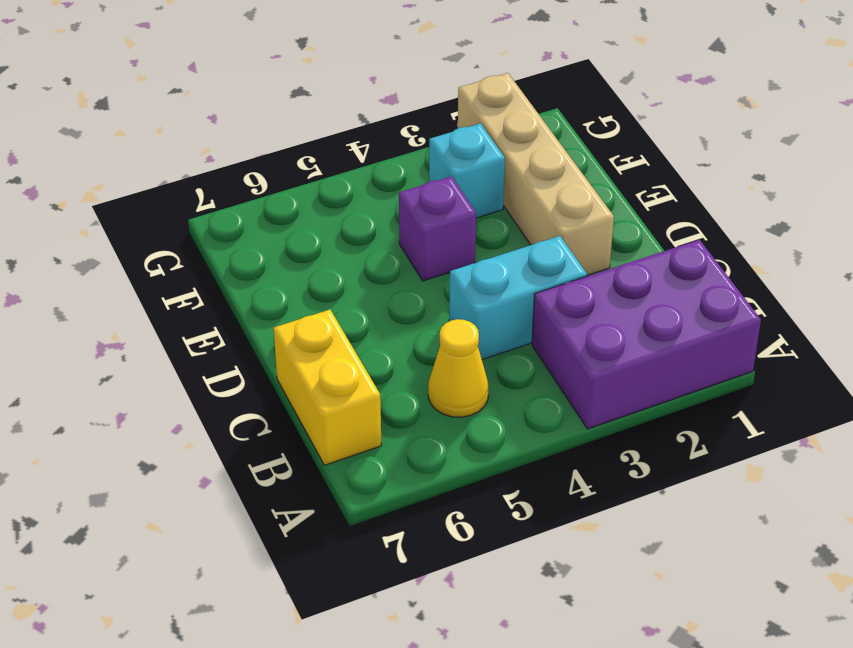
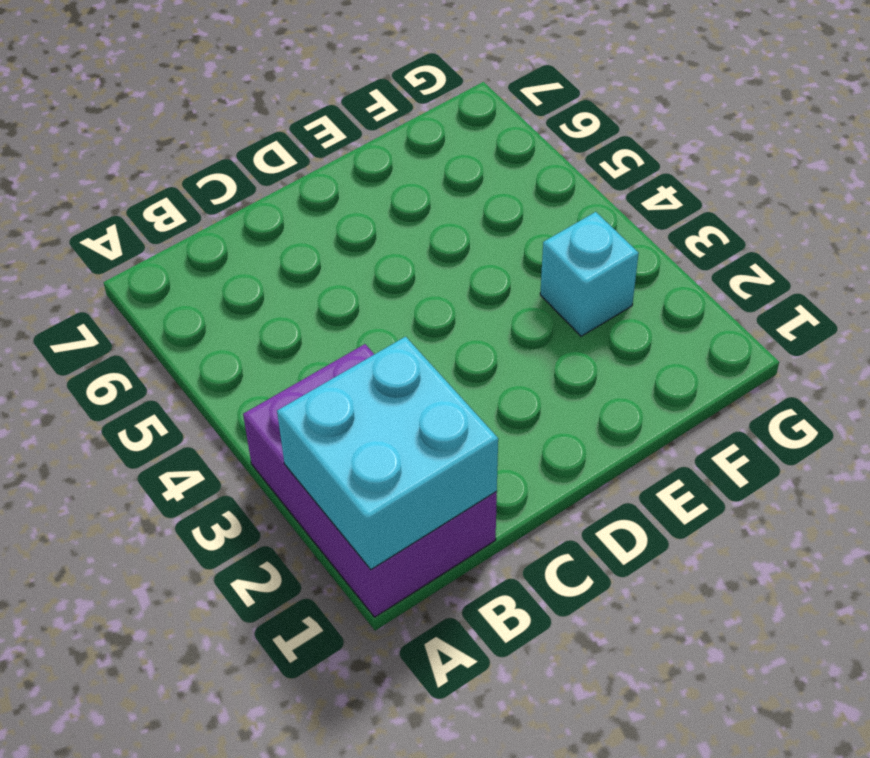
cyan brick A1:B2 level 2 -> none
none -> yellow cone B5 level 1
none -> yellow brick B7:C7 level 1

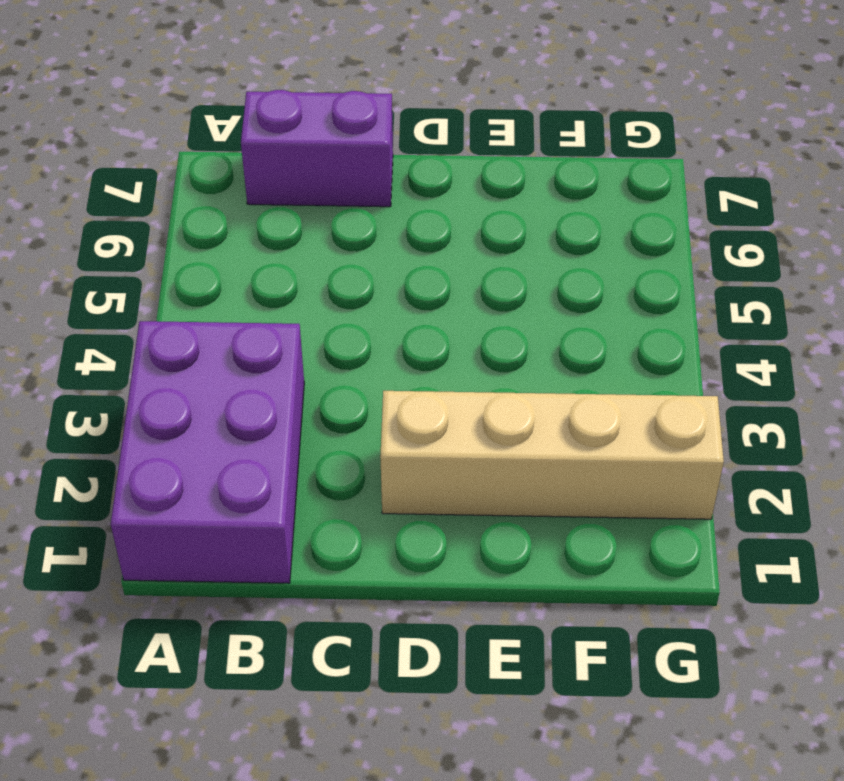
purple brick B7:C7 level 1 -> yellow brick B7:C7 level 1
none -> yellow cone B5 level 1
none -> cyan brick C3:C4 level 1

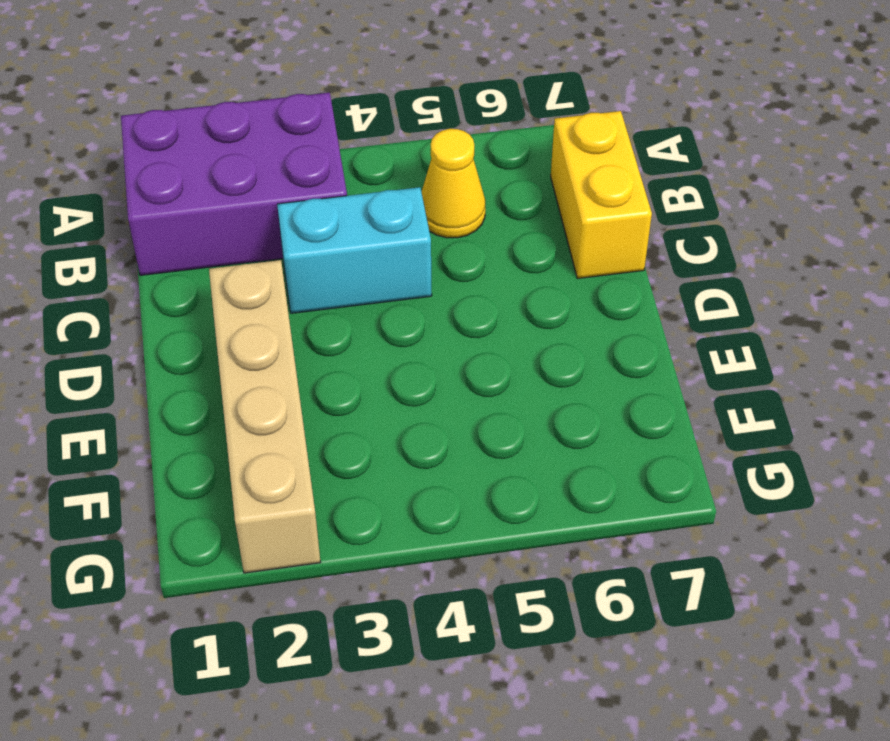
none -> purple brick E4 level 1
none -> cyan brick F3 level 1

